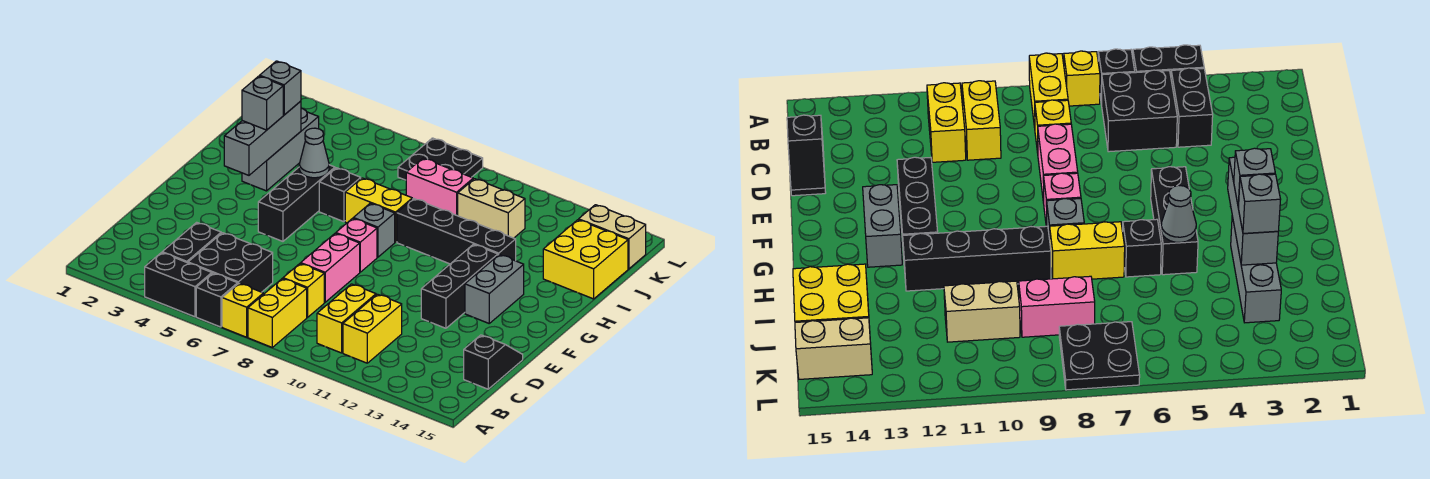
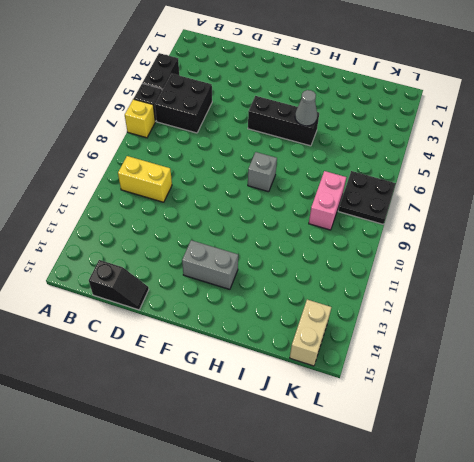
none -> yellow brick A8:B8 level 1
none -> black brick B4:C4 level 1
none -> yellow brick B11:C11 level 1

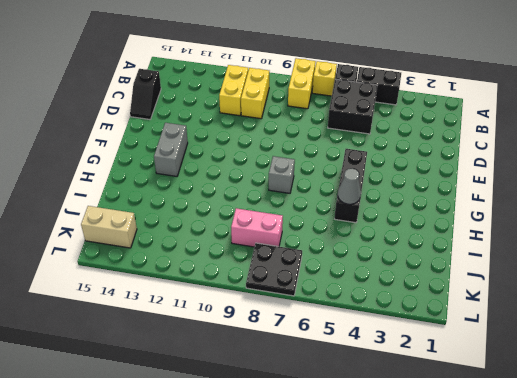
none -> black brick B4:C4 level 1
none -> yellow brick C8 level 1
none -> pink brick D8:E8 level 1

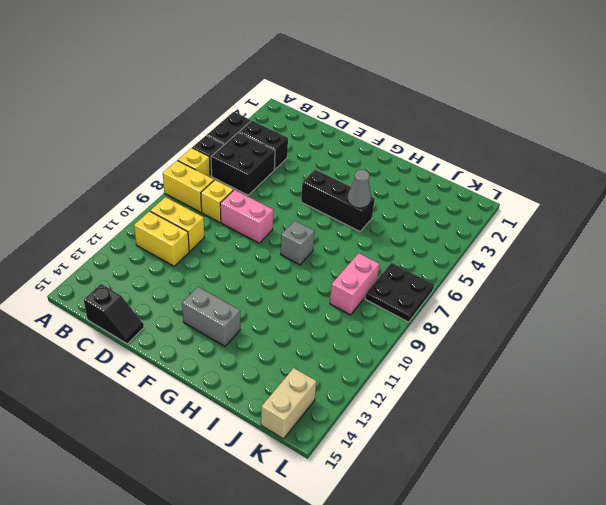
none -> black brick E12:G12 level 1
none -> pink brick F8 level 1
none -> grey brick H3:J3 level 1

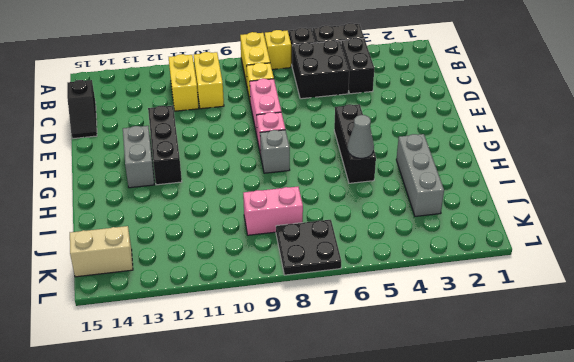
none -> black brick H6 level 1
none -> yellow brick H7:H8 level 1
none -> black brick H9:H12 level 1

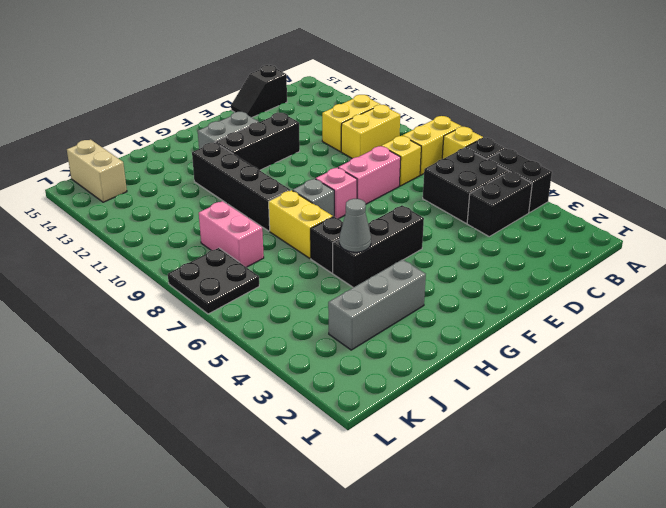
none -> yellow brick I14:J15 level 1
none -> tan brick J10:J11 level 1
none -> grey brick G3:I3 level 2

